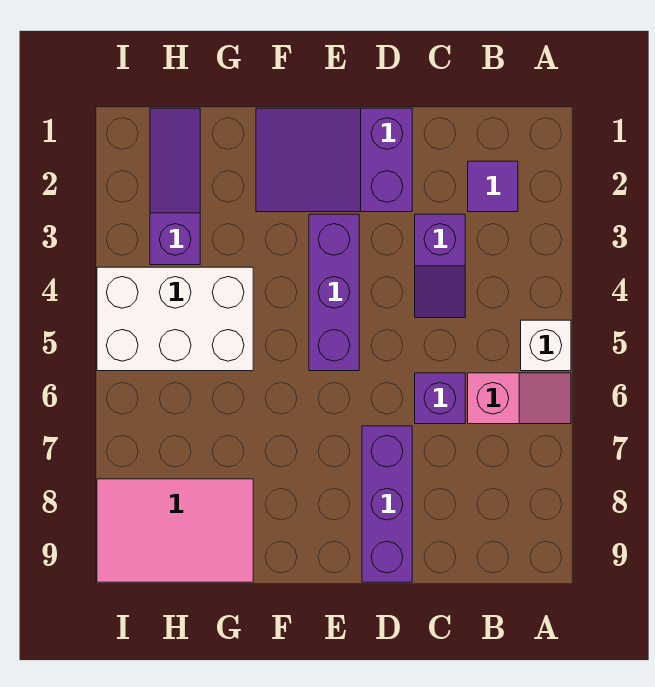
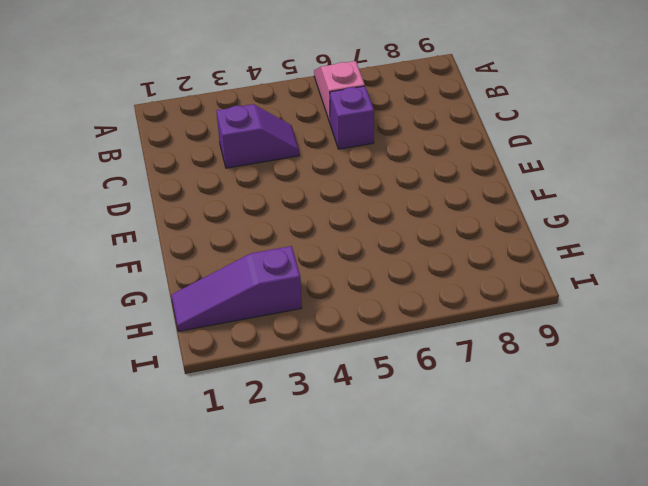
none -> white brick A5 level 1
none -> purple tile B2 level 1

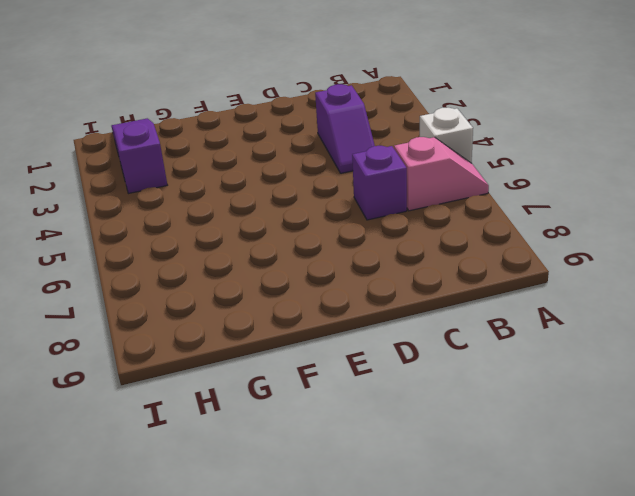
none -> purple tile B2 level 1
none -> purple slope D1:F2 level 1 top D

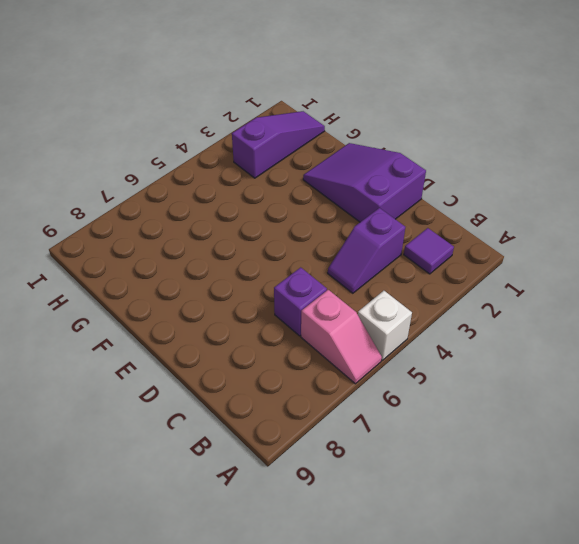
none -> purple brick D7:D9 level 1
none -> purple brick E3:E5 level 1

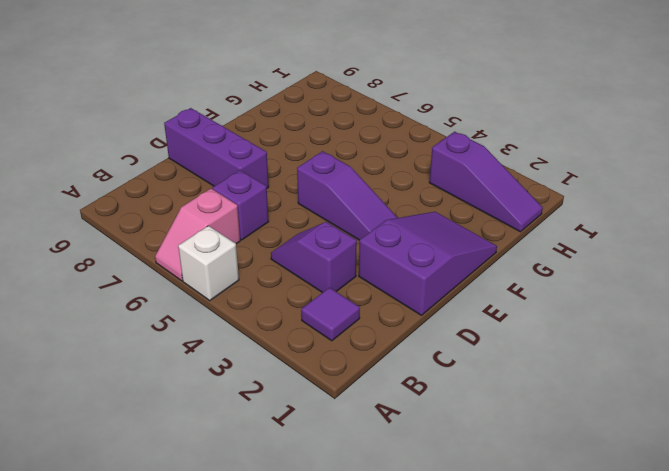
purple slope E3:E5 level 1 top 5 -> purple brick E3:E5 level 1
none -> white brick G4:I5 level 1
none -> pink tile G8:I9 level 1

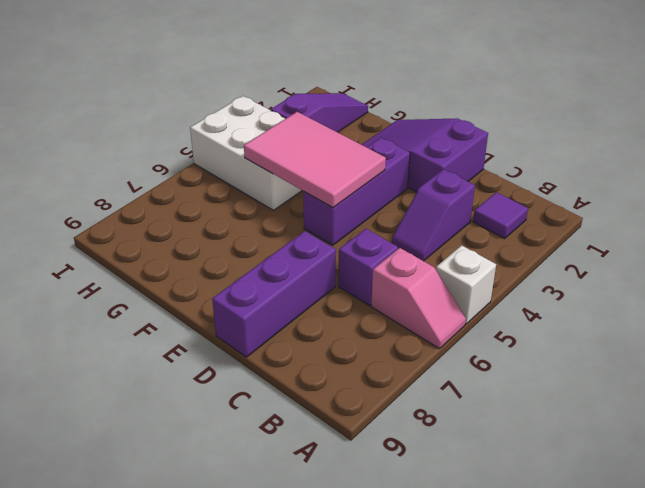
pink tile E4:G5 level 2 -> pink tile G8:I9 level 1

